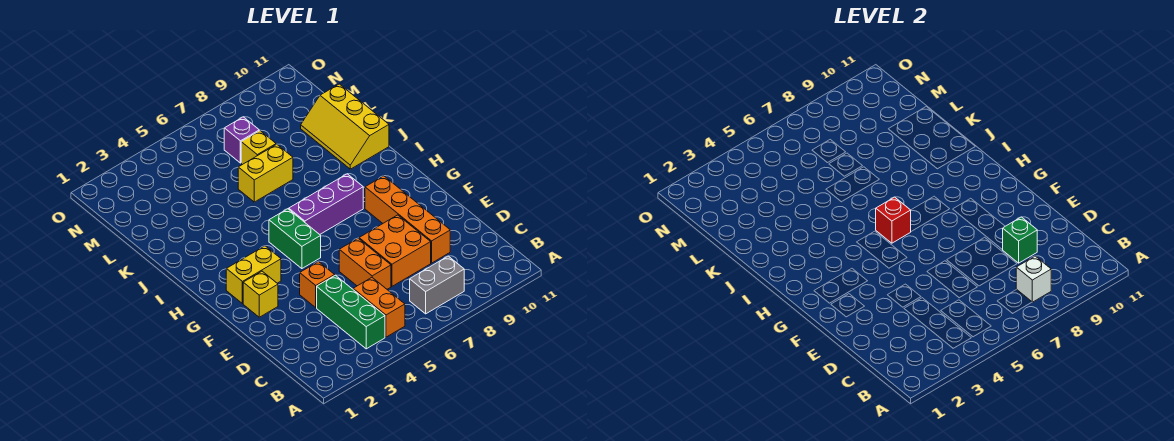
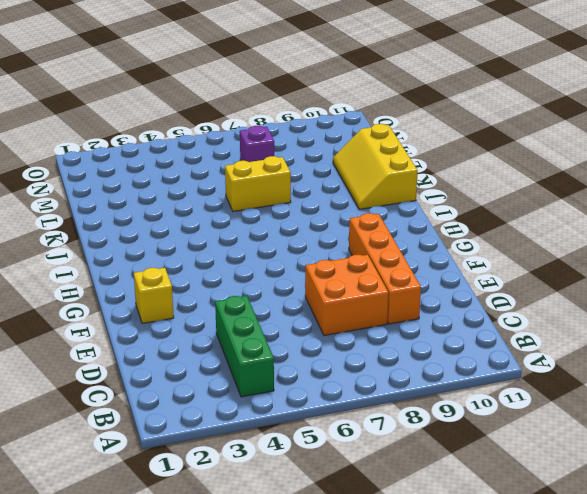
none -> orange brick B5:C5 level 1
none -> grey brick B7:B8 level 1
none -> orange brick D6:E6 level 1

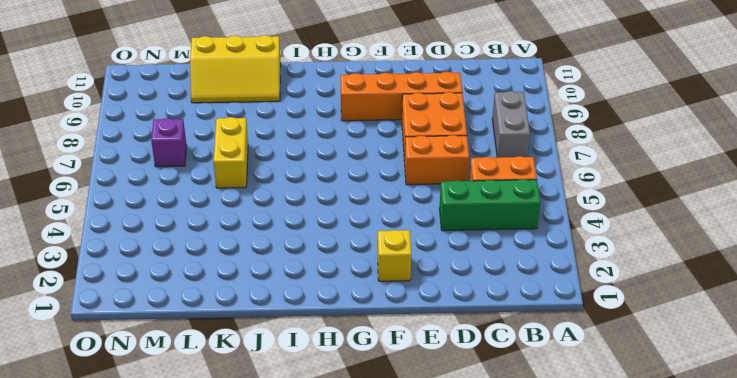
none -> orange brick E4 level 1
none -> yellow brick G2:G3 level 1
none -> green brick G5:H5 level 1

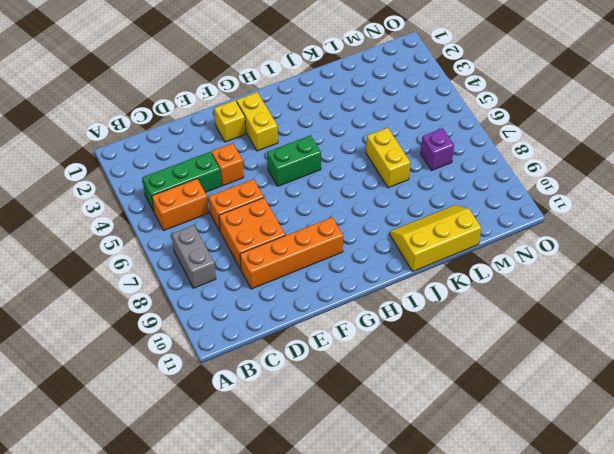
none -> purple brick H6:H8 level 1
none -> yellow brick L7 level 1
none -> white brick B8 level 2

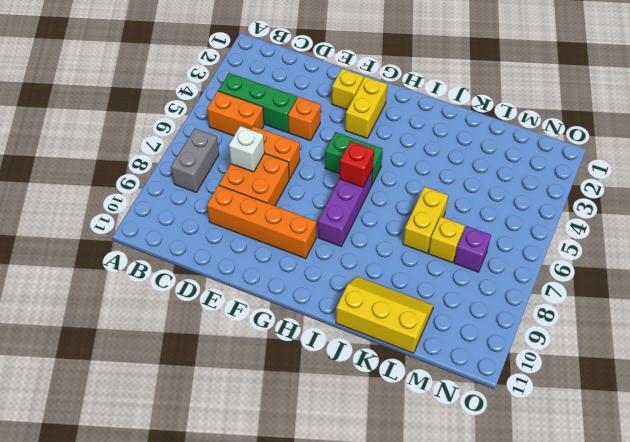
white brick D7 level 2 -> white brick B8 level 2
none -> green brick D9 level 2

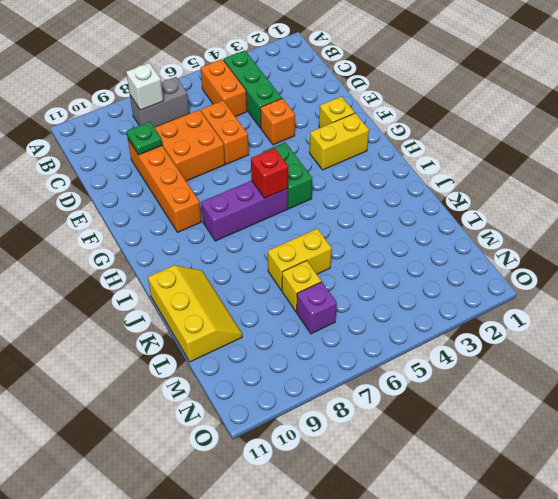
green plate D9 level 2 -> green brick D9 level 2

